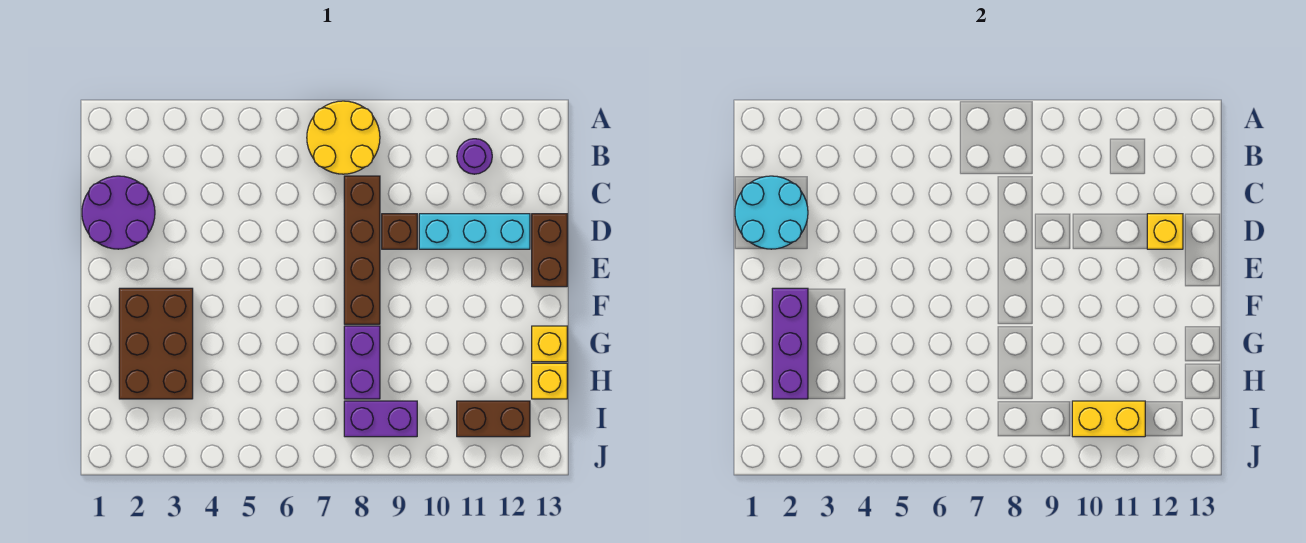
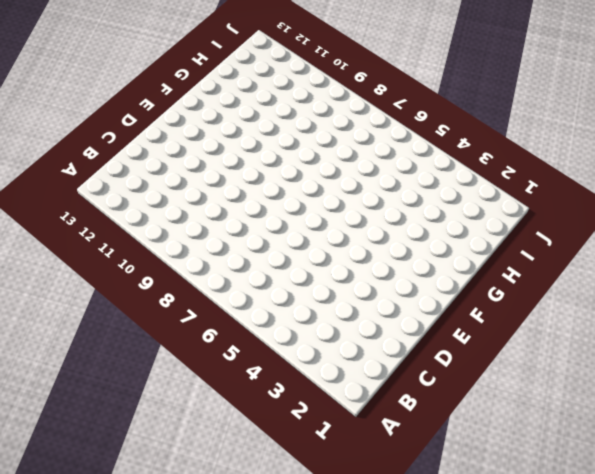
none -> yellow round brick A7:B8 level 1
none -> purple round brick B11 level 1
none -> purple round brick C1:D2 level 1

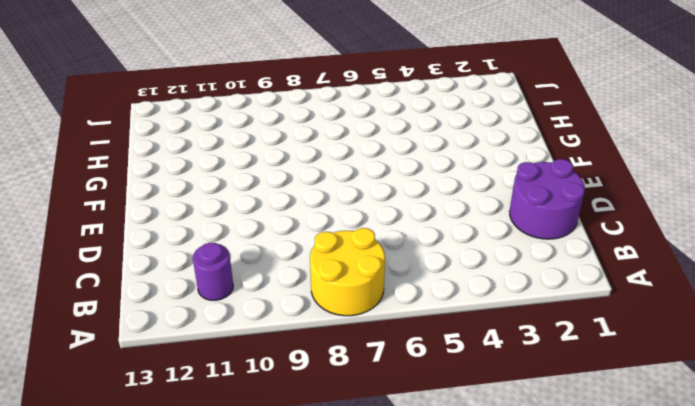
none -> brown brick C8:F8 level 1
none -> brown brick D9 level 1
none -> cyan brick D10:D12 level 1

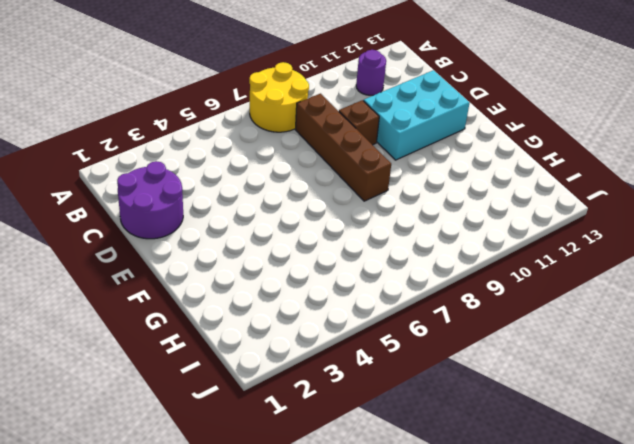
cyan brick D10:E12 level 1 -> cyan brick D10:D12 level 1
none -> brown brick D13:E13 level 1
none -> brown brick F2:H3 level 1
none -> purple brick G8:H8 level 1

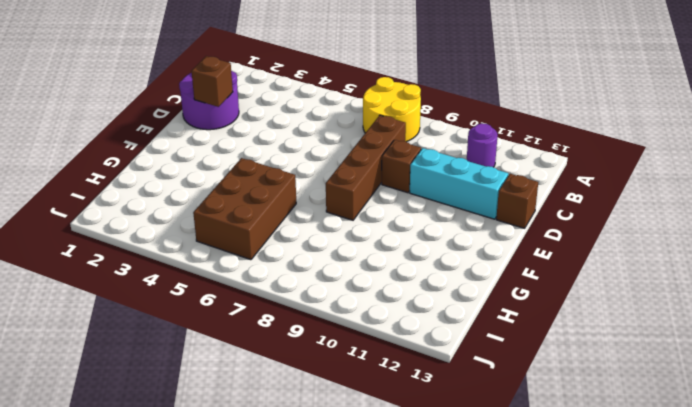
brown brick D2 level 2 -> cyan round brick C1:D2 level 2
brown brick D13 level 1 -> brown brick D13:E13 level 1
brown brick G5:I6 level 1 -> brown brick F2:H3 level 1
none -> purple brick G8:H8 level 1
none -> yellow brick G13 level 1
none -> yellow brick H13 level 1

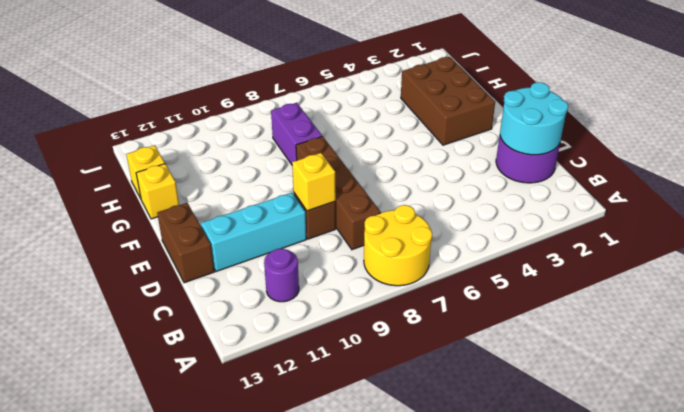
yellow brick D9 level 2 -> yellow brick D12 level 2
none -> purple brick I8:I9 level 1
none -> brown brick I11:I12 level 1
none -> purple brick F2:H2 level 2

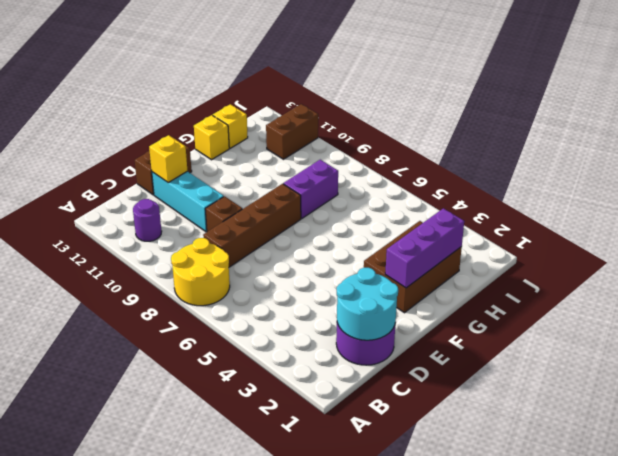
brown brick I11:J11 level 1 -> brown brick I11:I12 level 1
none -> purple brick I8:I9 level 1
none -> yellow brick I10:I11 level 2

